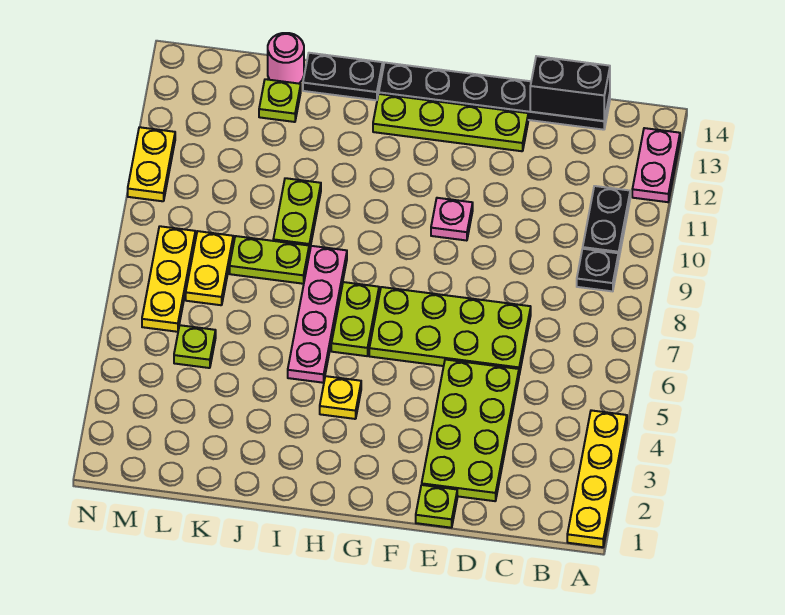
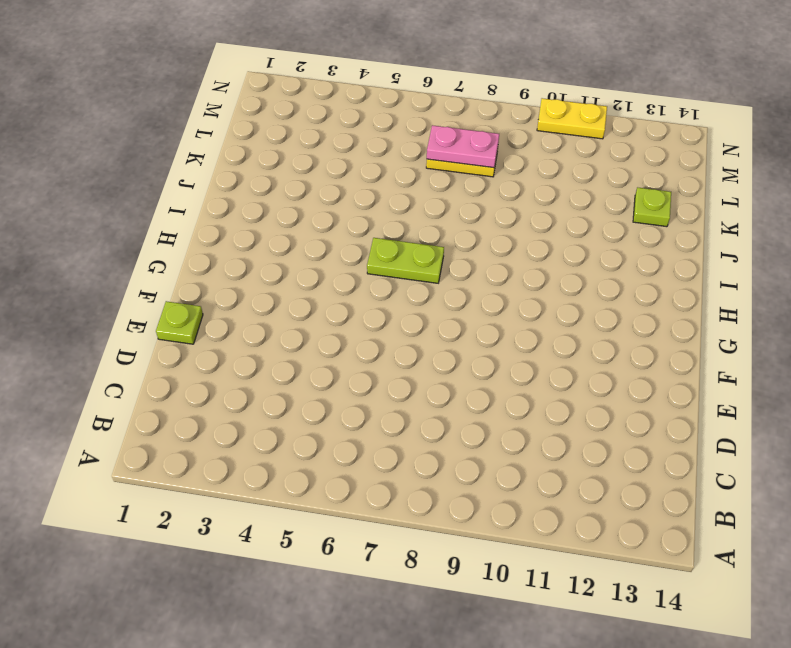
pink plate L7:L8 level 2 -> pink plate A12:A13 level 1
none -> yellow plate A1:A4 level 1
none -> black plate B9 level 1
none -> black plate B10:B11 level 1

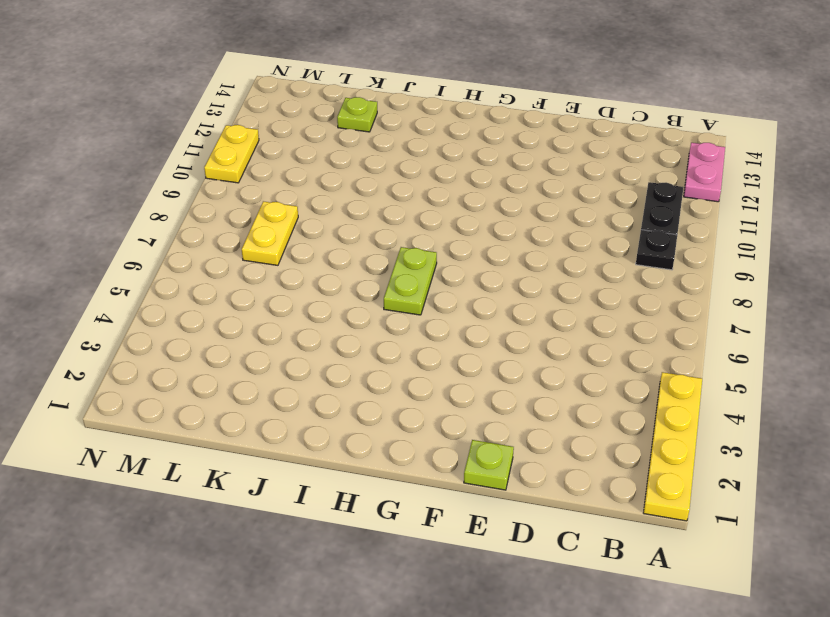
none -> black plate C14:H14 level 1
none -> lime plate D2:E5 level 1
none -> lime plate D6:G7 level 1

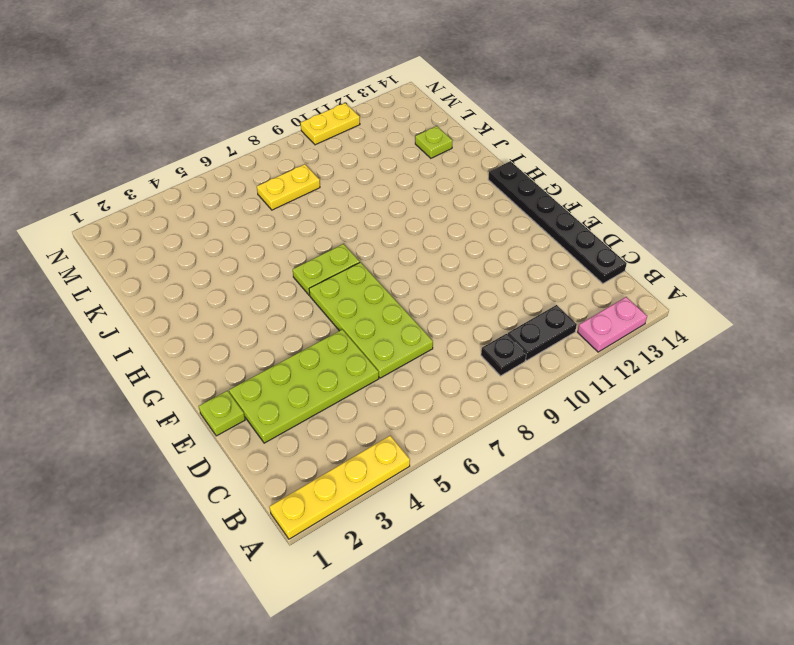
none -> lime plate E13:H13 level 1
none -> pink plate F10 level 1
none -> yellow plate H4 level 1

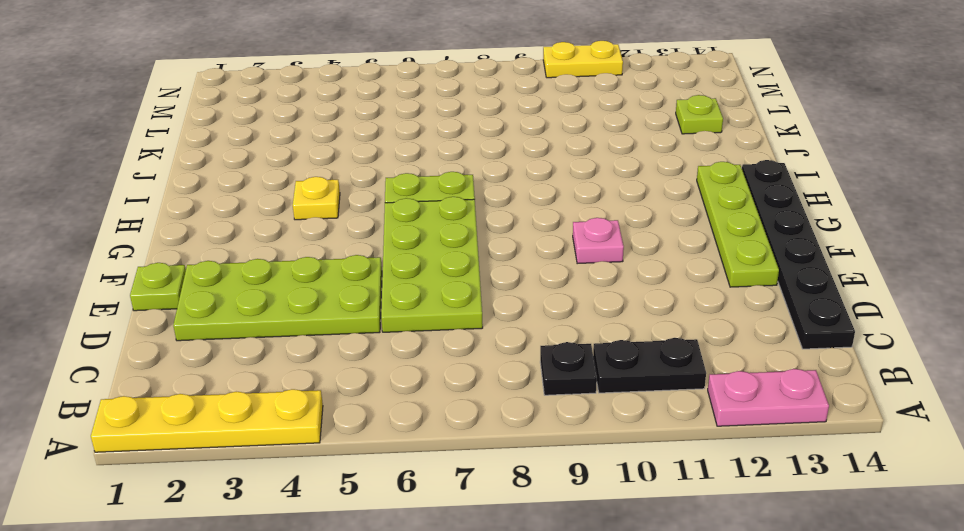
none -> pink plate I5:I8 level 1
none -> black plate I14:J14 level 1
none -> lime plate J8:K8 level 1

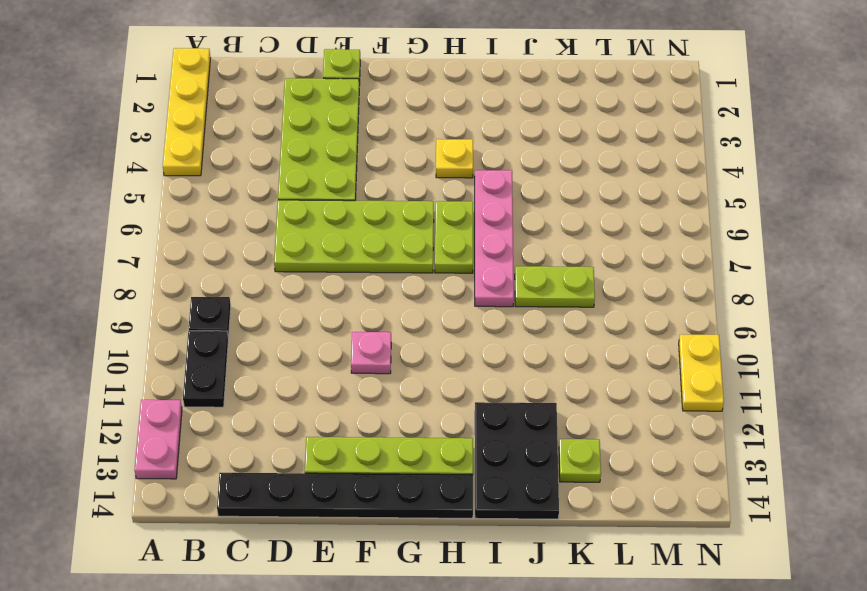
black plate I12:J14 level 1 -> black plate I14:J14 level 1
none -> lime plate J9:J10 level 1
none -> pink round brick K14 level 1
none -> lime plate L5 level 1

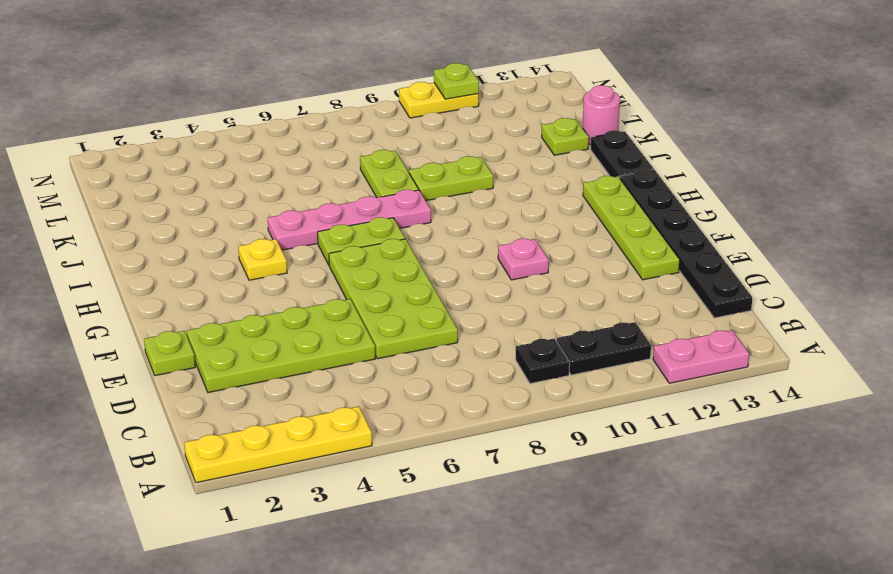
lime plate N11 level 2 -> lime plate L5 level 1
none -> yellow plate L7:L8 level 1
none -> yellow plate M6:M8 level 1
none -> black brick C14:D14 level 2

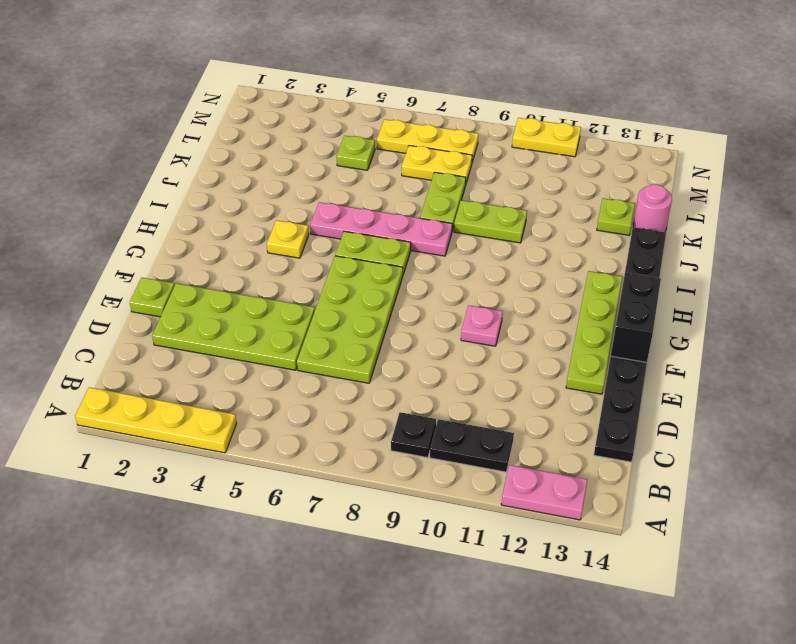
black brick F14:G14 level 2 -> black brick C14:D14 level 2

